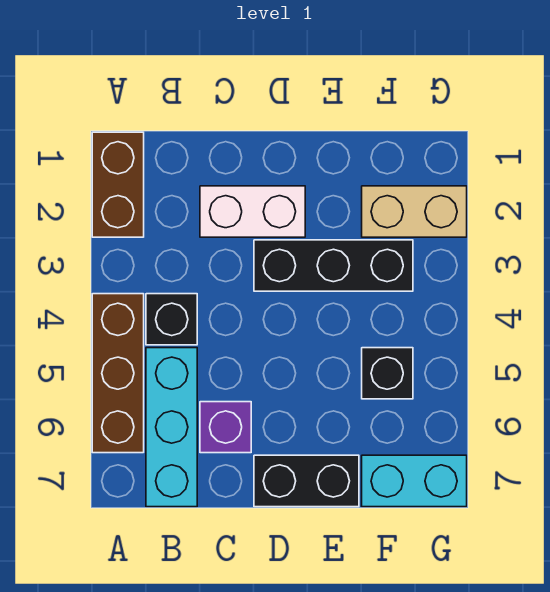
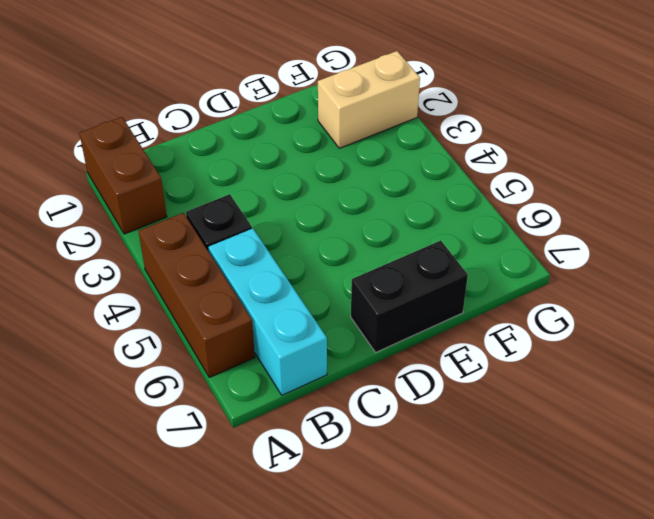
none -> white brick C2:D2 level 1
none -> purple brick C6 level 1

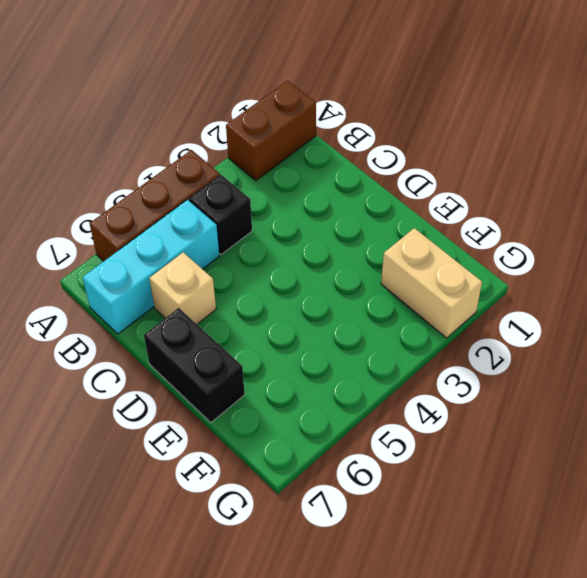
tan brick C6 level 1 -> purple brick C6 level 1
none -> white brick C2:D2 level 1
none -> black brick D3:F3 level 1

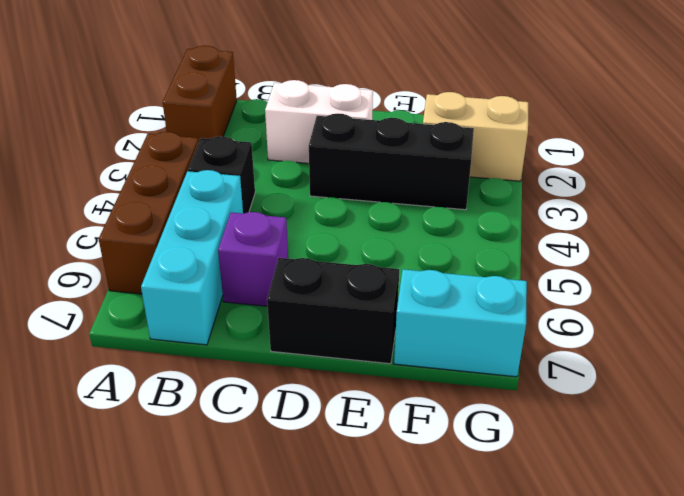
none -> black brick F5 level 1

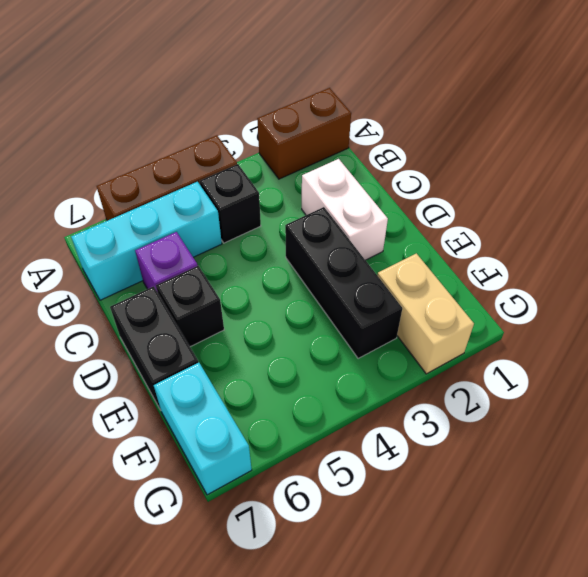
black brick D6 level 1 -> black brick F5 level 1

